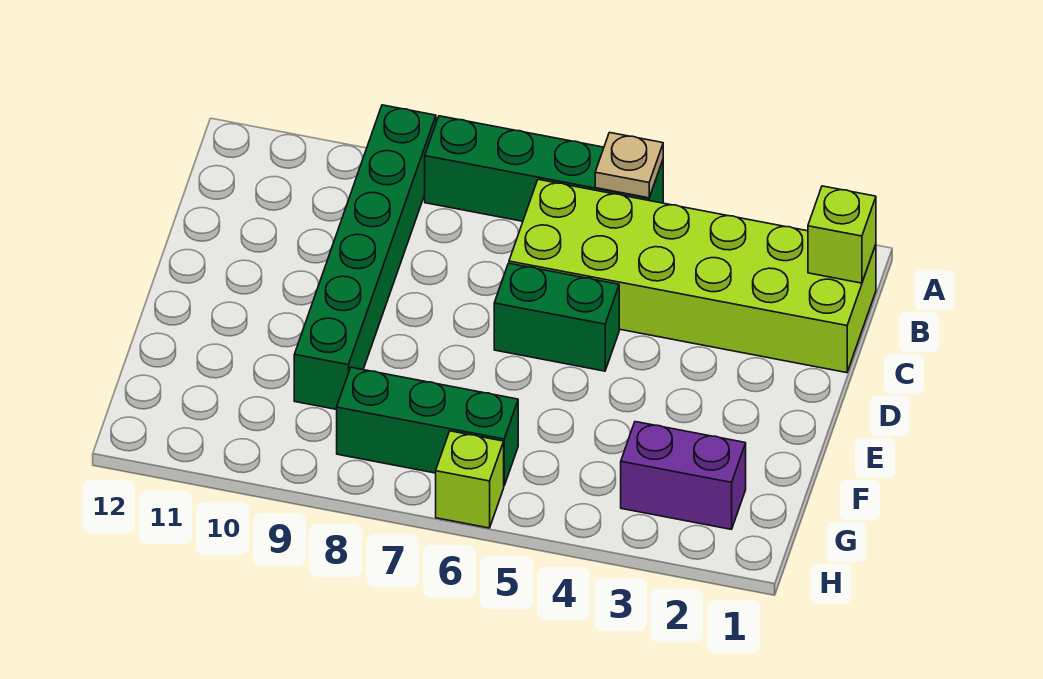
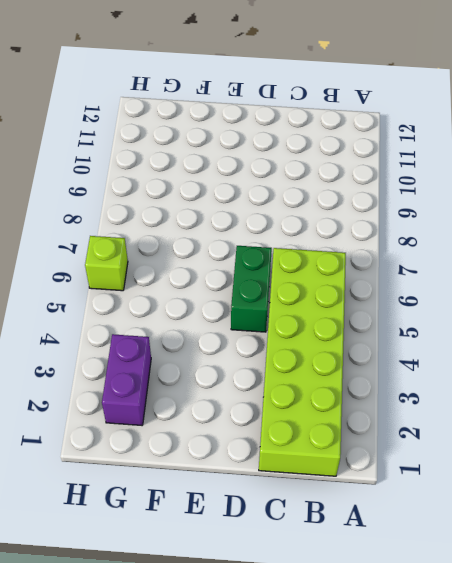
none -> green brick A5:A8 level 1
none -> green brick A9:F9 level 1

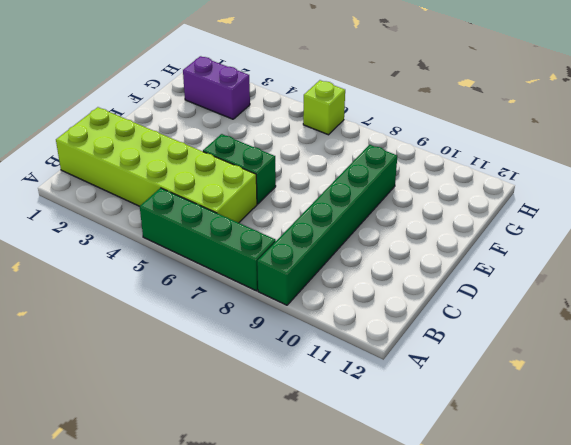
none -> green brick G6:G8 level 1
none -> tan plate A5 level 2

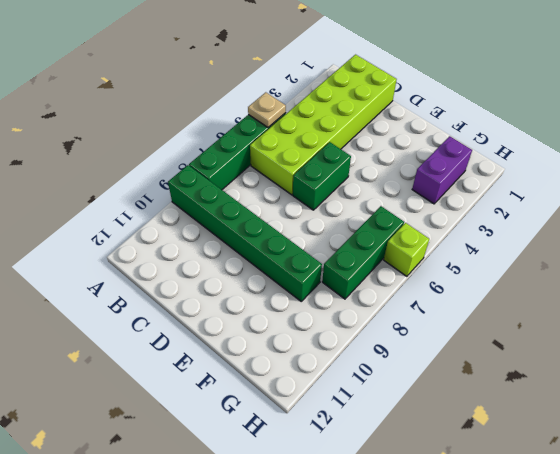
none -> lime brick B1 level 2

